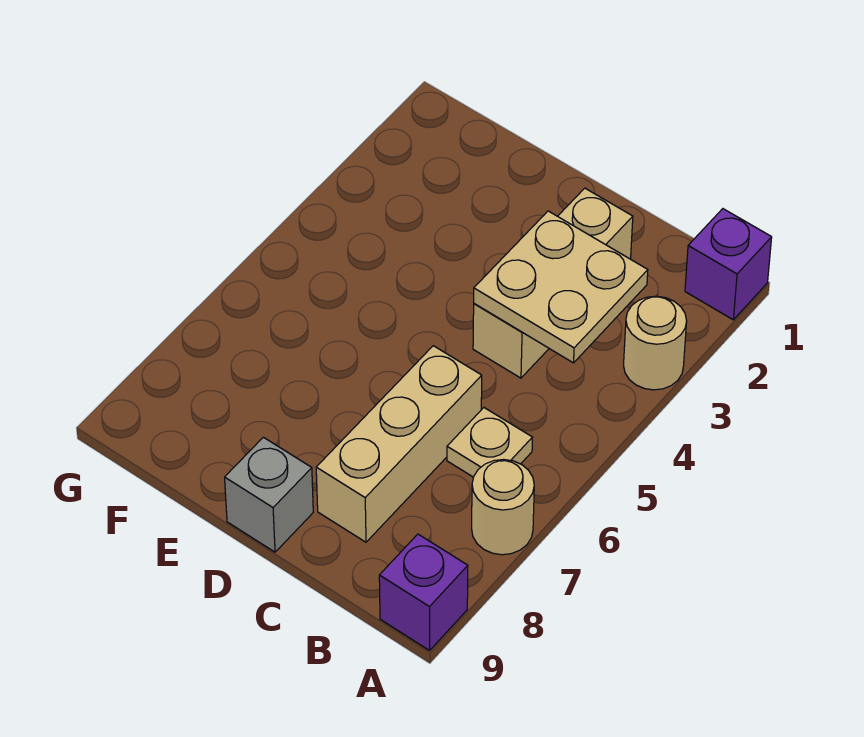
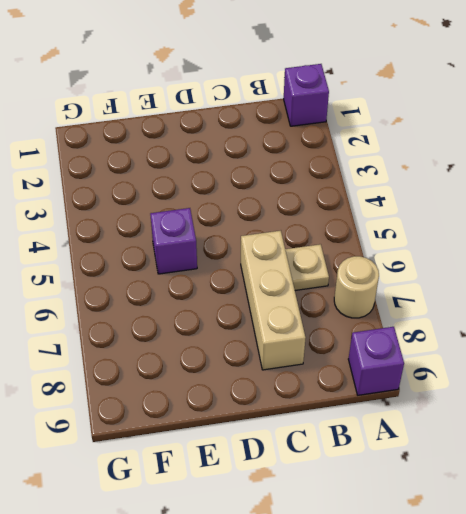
purple brick E5 level 1 -> none
none -> tan round brick A3 level 1
none -> tan brick C2:C4 level 1

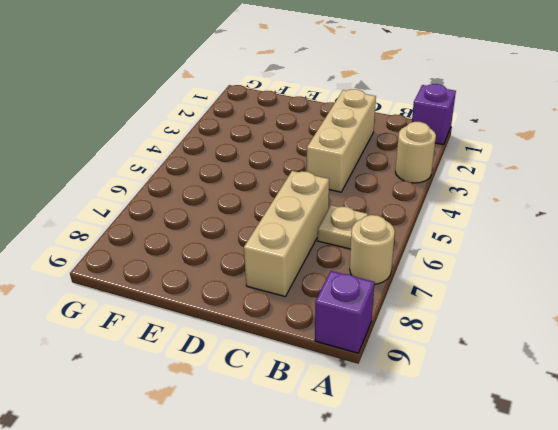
none -> grey brick D9 level 1
none -> tan plate B3:C4 level 2

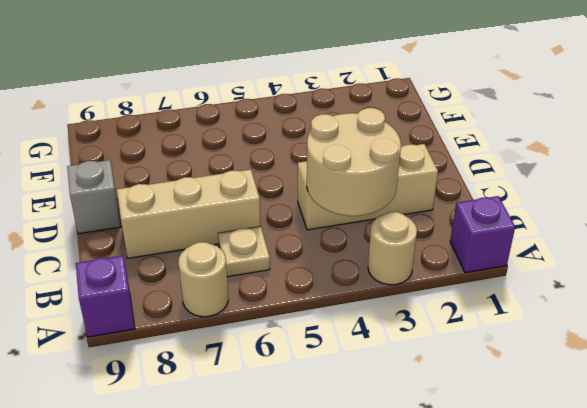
tan round brick B3:C4 level 2 -> tan plate B3:C4 level 2

